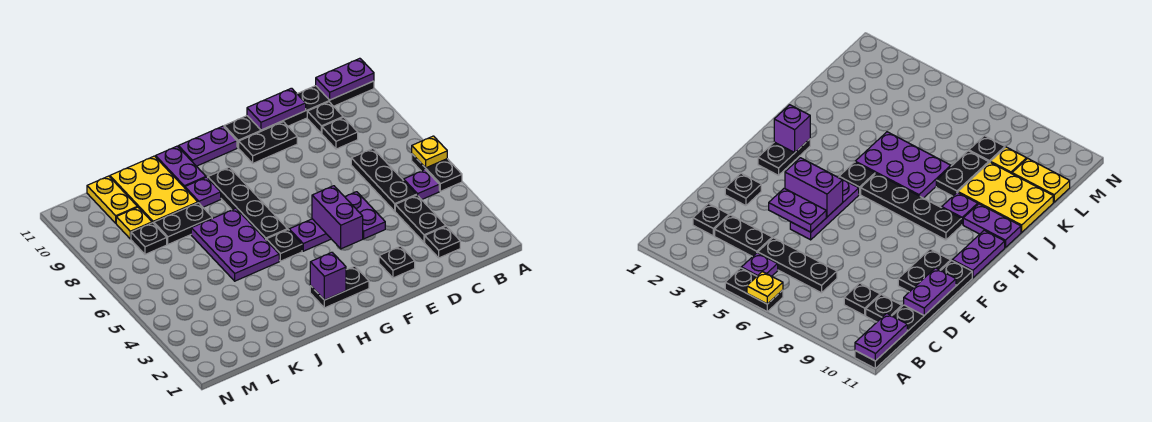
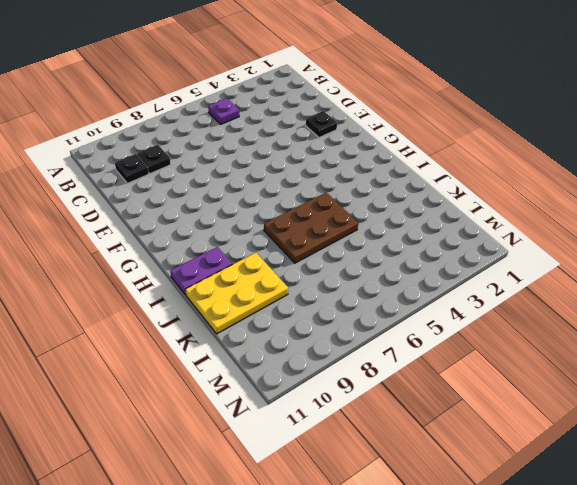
brown plate I5:J7 level 1 -> purple plate I5:J7 level 1
none -> black plate A5:A6 level 1
none -> black plate A11:F11 level 1
none -> black plate C2 level 1

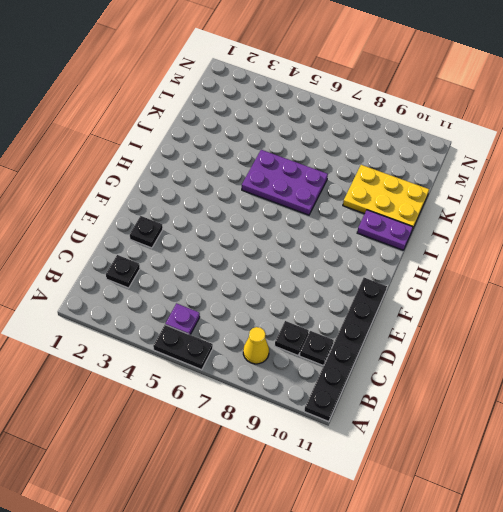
yellow cone B8 level 1 -> none
none -> black plate C3:C4 level 1
none -> black plate C5:C7 level 1
none -> purple plate E5:G5 level 1

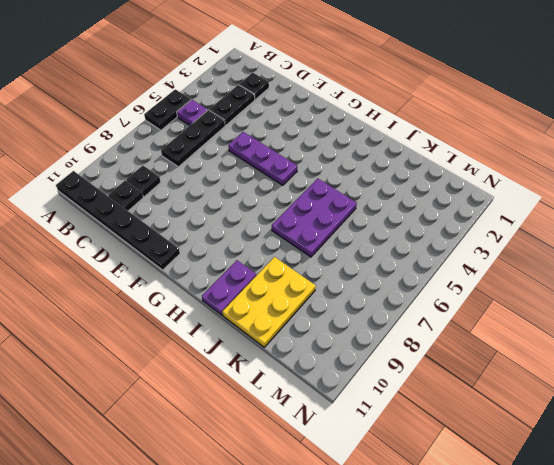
none -> black plate E2 level 1
none -> black plate E10:F10 level 1
none -> black plate G2:H2 level 1

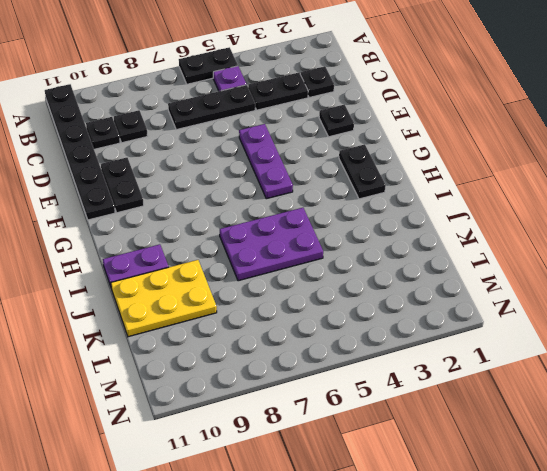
none -> purple plate G11:H11 level 1
none -> black plate H5 level 1
none -> black plate H6:H9 level 1

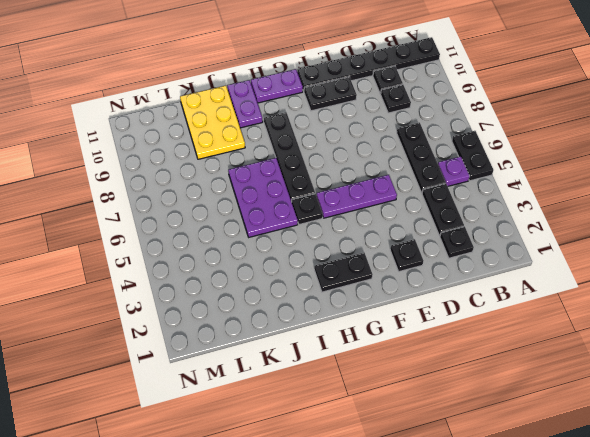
none -> purple plate I9 level 1
none -> black plate J8:K8 level 1
none -> black plate L8 level 1

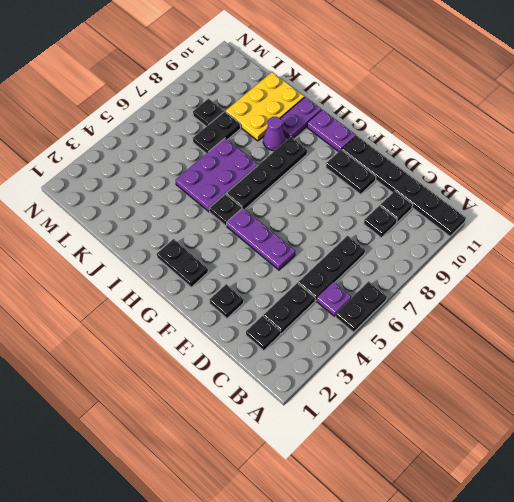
purple cone I9 level 1 -> purple plate I9 level 1
black plate K7:K8 level 1 -> black plate J8:K8 level 1
none -> yellow plate L9 level 1
none -> yellow plate L10:L11 level 1
none -> yellow plate A6 level 2

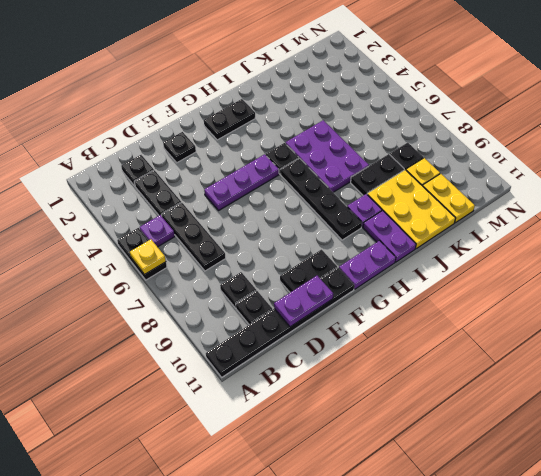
none -> purple plate A11:B11 level 2
none -> purple plate E4:E5 level 2
none -> purple brick F4:F5 level 2

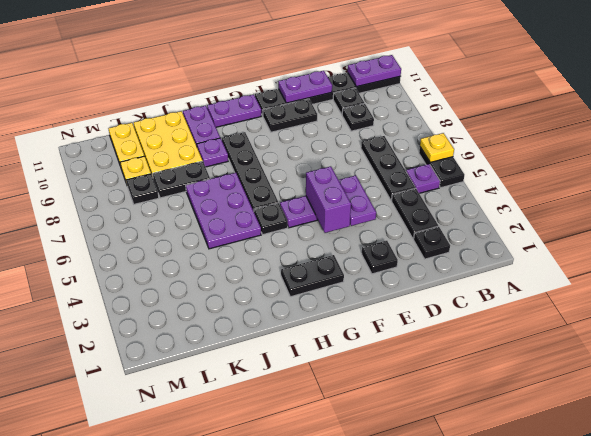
none -> purple brick H2 level 2

